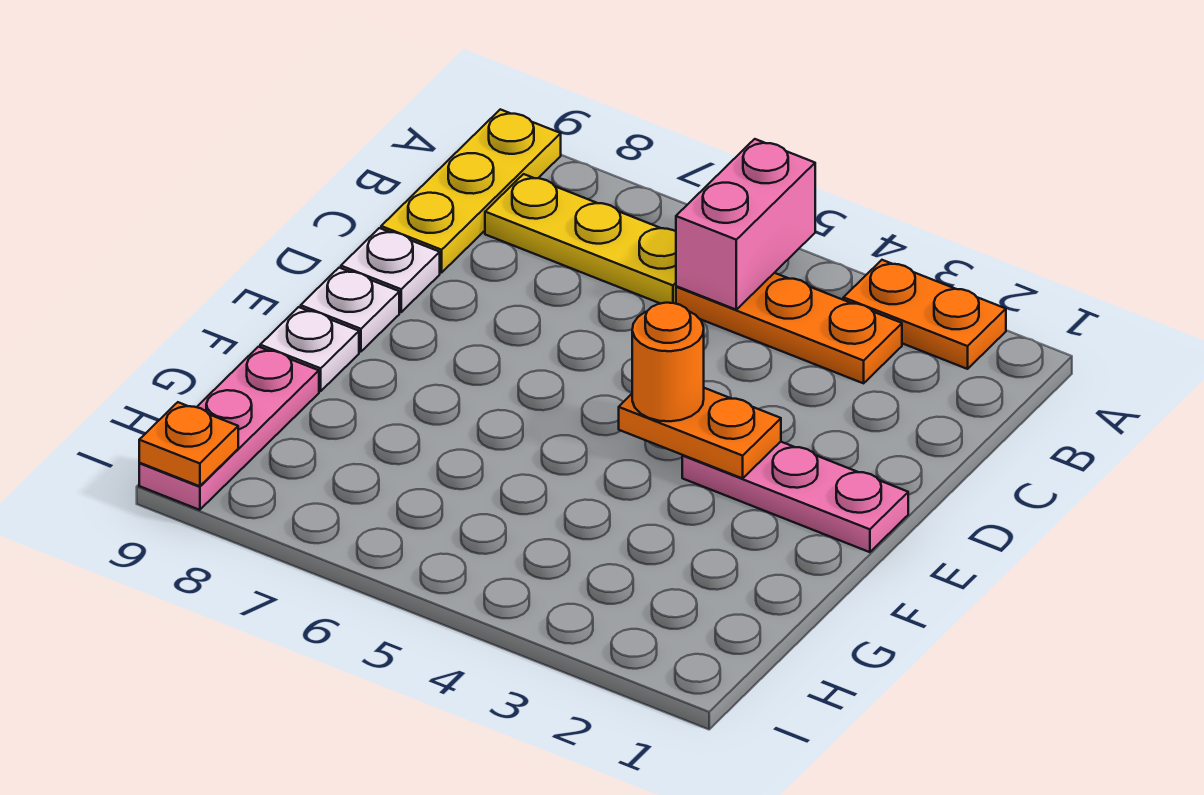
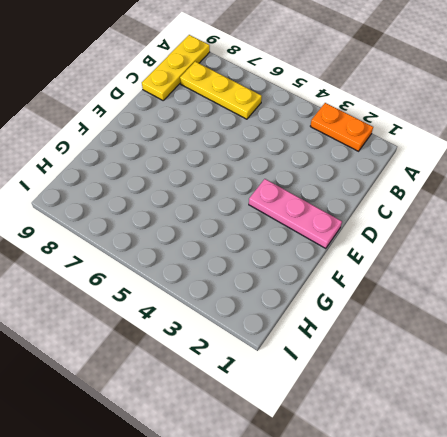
none -> orange plate B3:B5 level 1
none -> white plate D9 level 1
none -> white plate E9 level 1

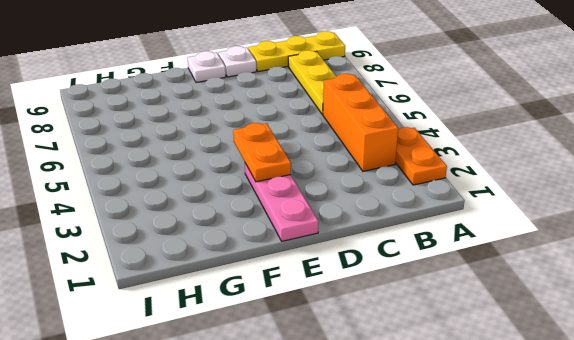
orange brick B3:B5 level 1 -> orange plate B3:B5 level 1
none -> white plate F9 level 1
none -> pink plate G9:I9 level 1
none -> pink brick A5:B5 level 2

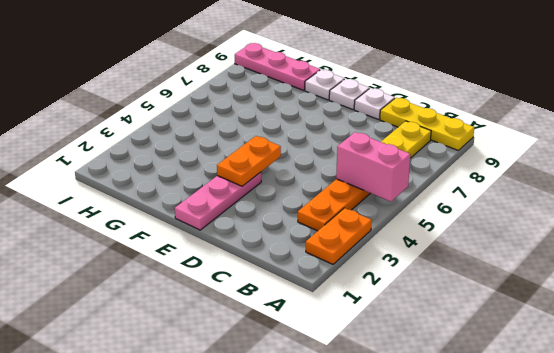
none -> orange plate I9 level 2
none -> orange round brick E4 level 3

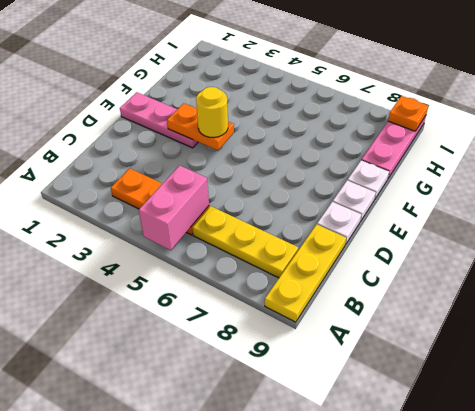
yellow round brick E4 level 3 -> orange round brick E4 level 3
none -> orange plate A2:A3 level 1

